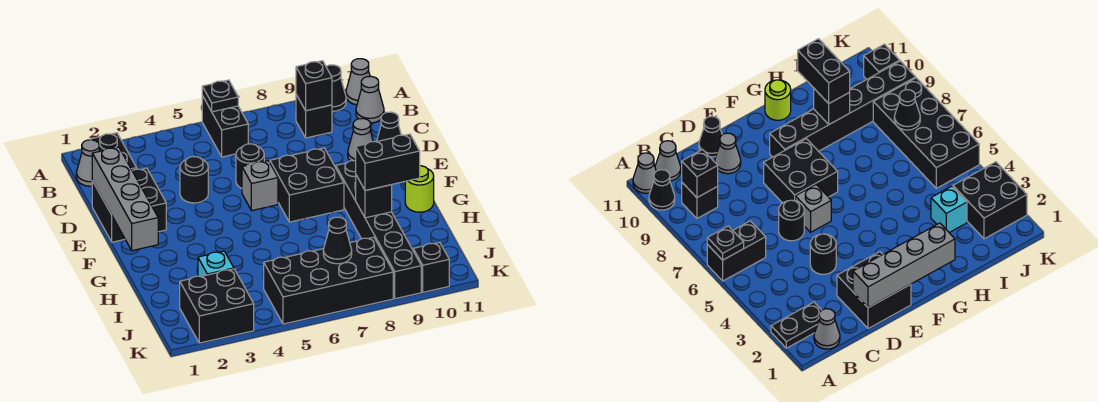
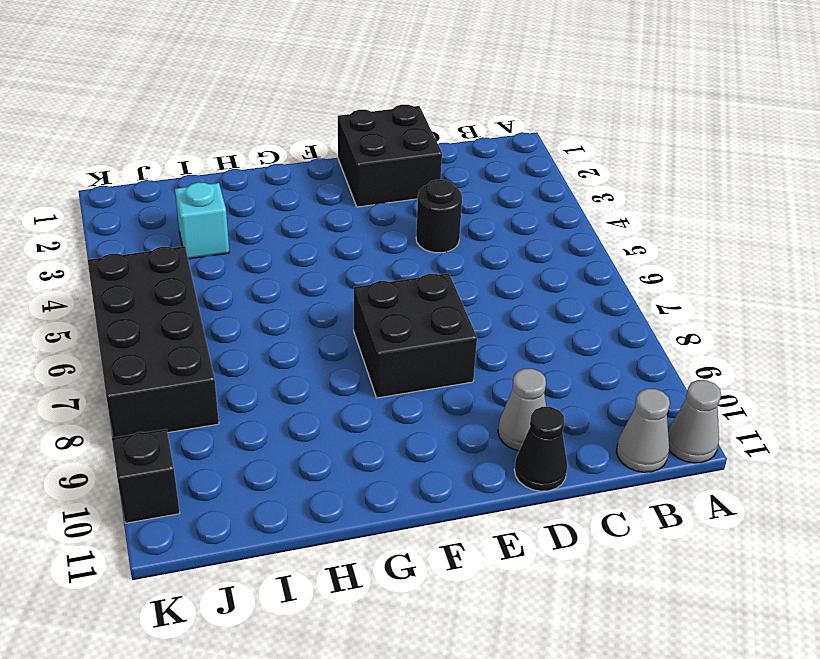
none -> black plate A2:B2 level 1
none -> black brick A6:B6 level 1
none -> black cone A10 level 1

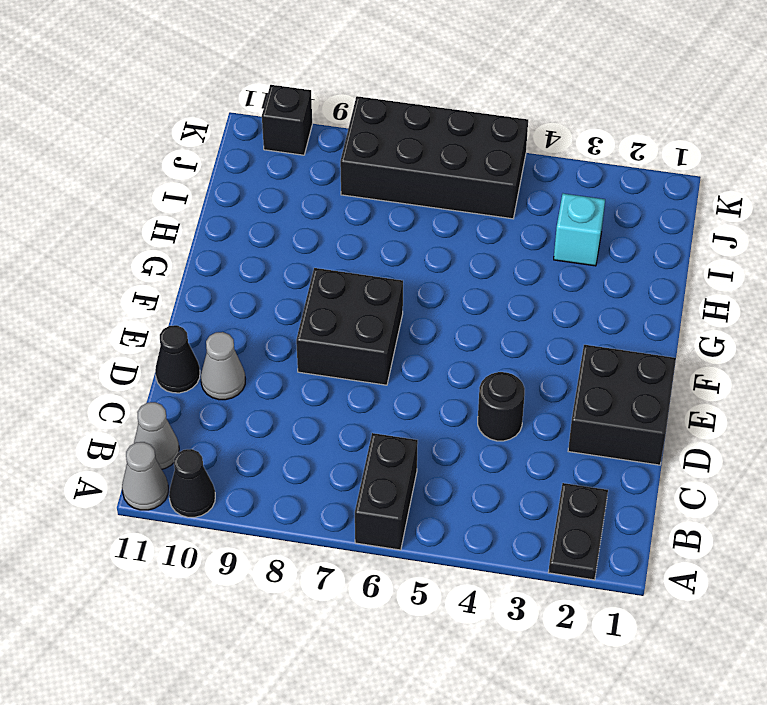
none -> grey cone B1 level 1
none -> black brick B9 level 1
none -> black round brick D6 level 1

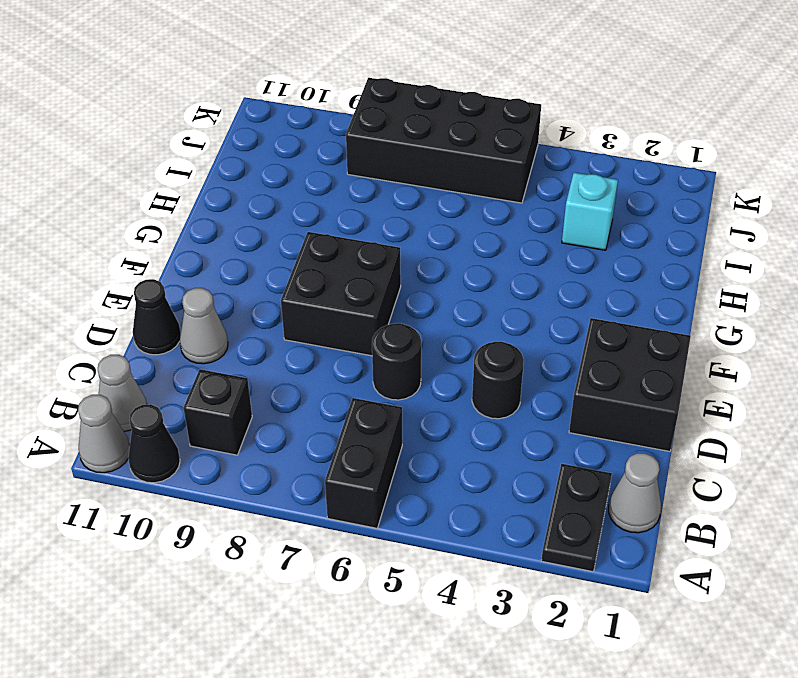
none -> grey brick E6 level 1
none -> black brick F9:K9 level 1
none -> lime round brick G11 level 1

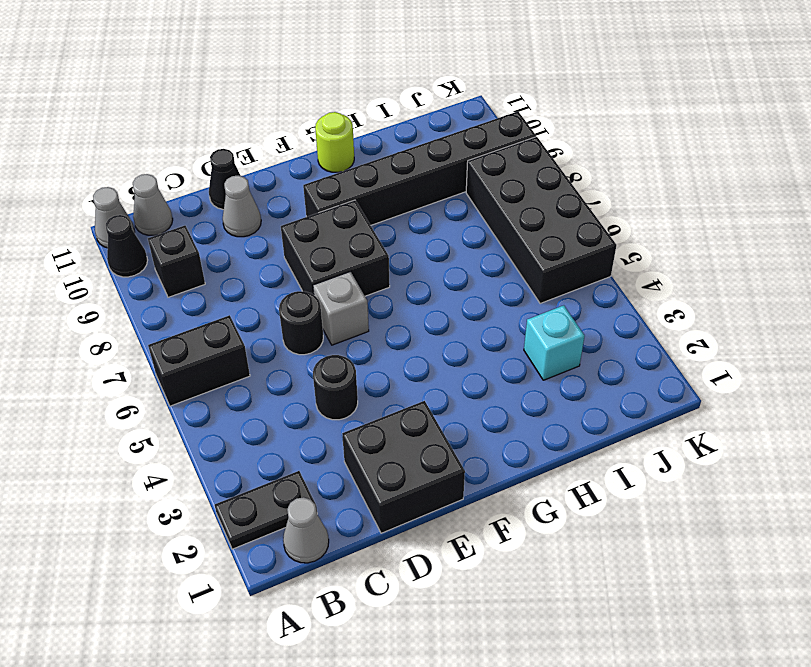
none -> black brick J2:K3 level 1
none -> black brick K10 level 1
none -> black plate A6 level 2

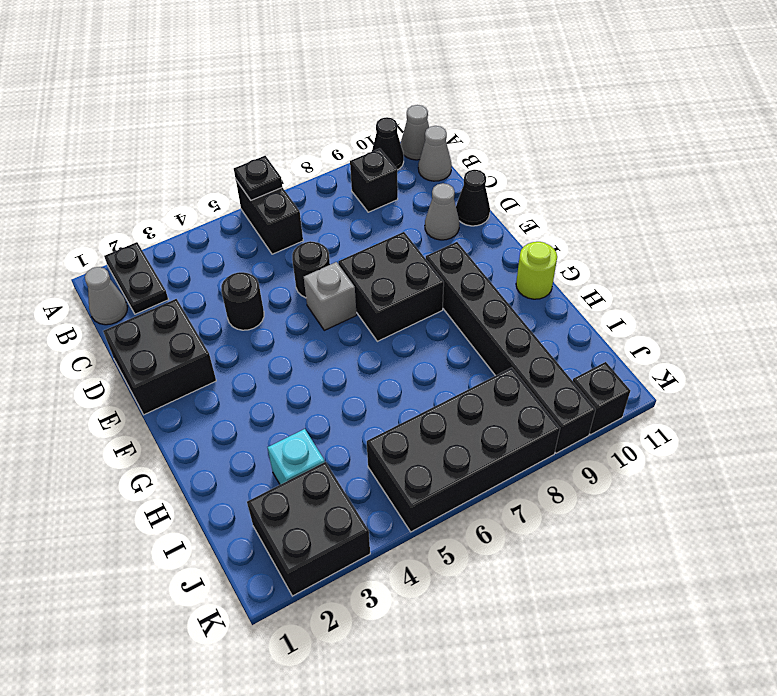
none -> black brick B9 level 2
none -> grey brick D1:G1 level 2
none -> black brick H9 level 2

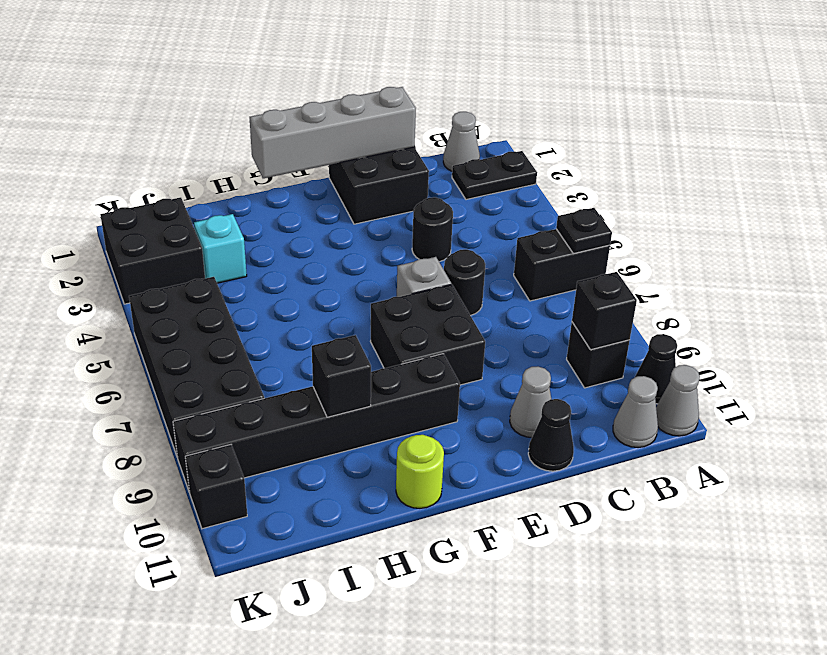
none -> black cone J7 level 2
none -> black brick H9:H10 level 3

